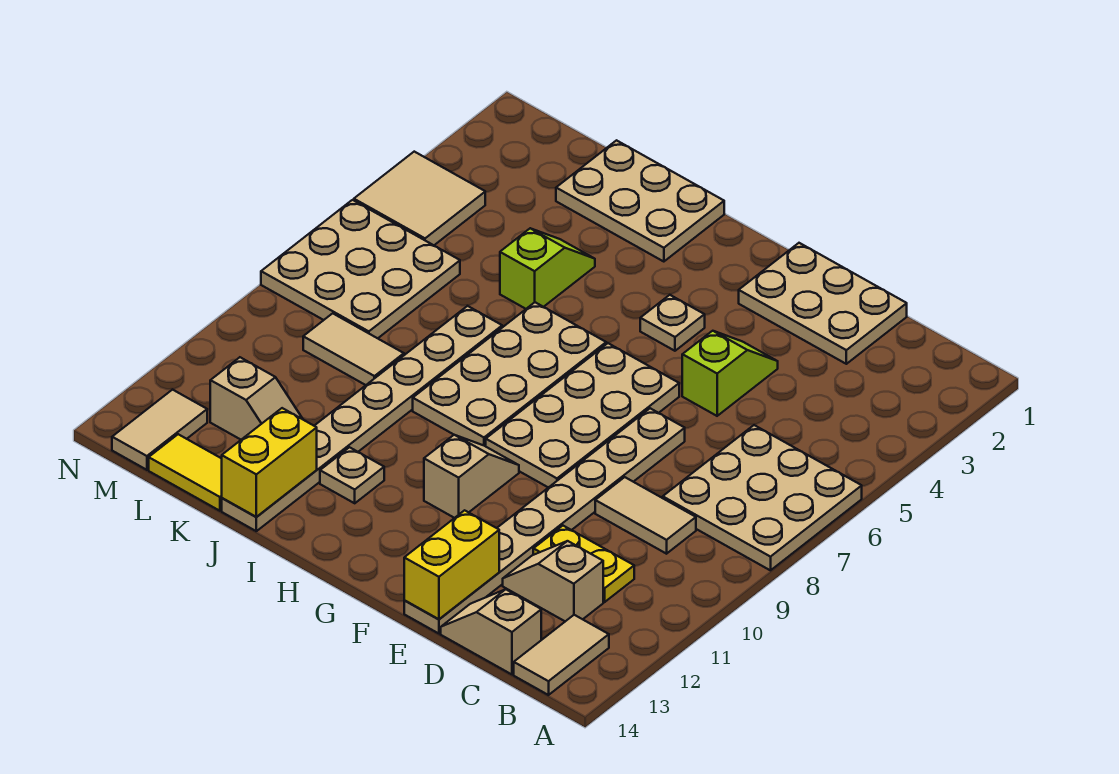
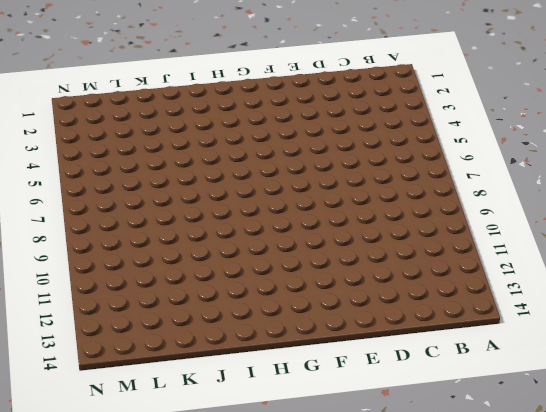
none -> tan plate A6:C8 level 1
none -> tan tile B13:B14 level 1
none -> tan tile C9:D9 level 1

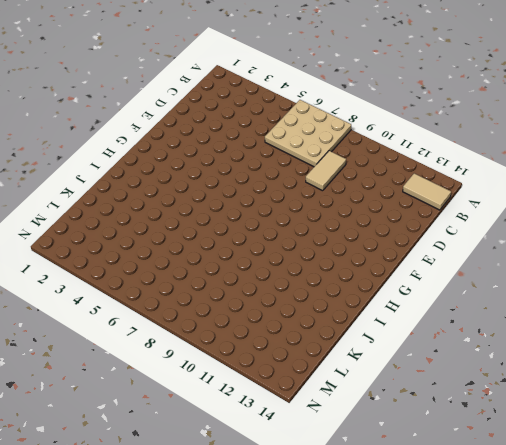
none -> yellow plate C11:D11 level 1
none -> tan slope C12:D12 level 1 top C
none -> tan slope C14:D14 level 1 top C

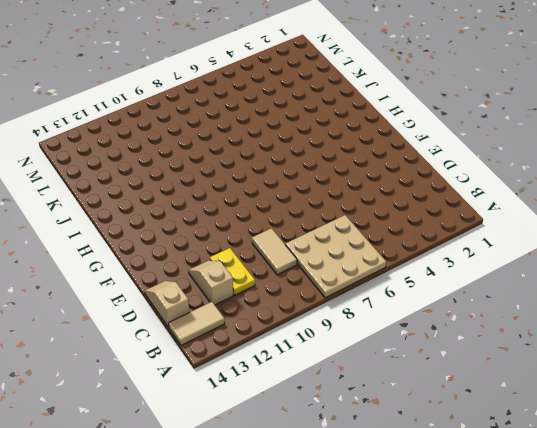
none -> tan plate D1:F2 level 1
none -> lime slope E4:E5 level 1 top 5
none -> tan plate E7:E14 level 1

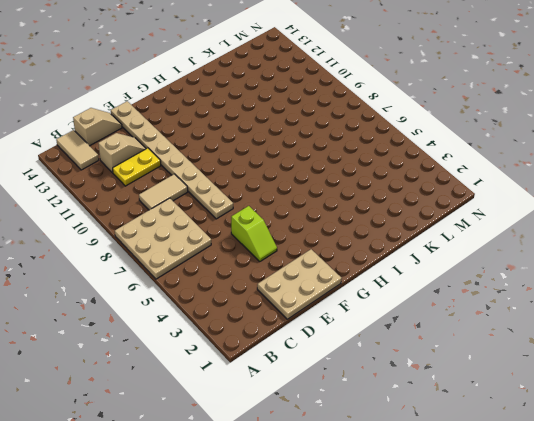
none -> tan plate F6:G9 level 1
none -> tan plate G4 level 1
none -> tan slope G10:G11 level 1 top 11

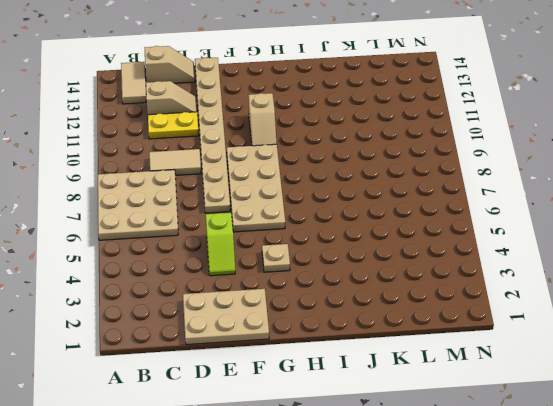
none -> tan plate H6:I9 level 1
none -> tan plate I1:K2 level 1
none -> tan plate I12 level 1

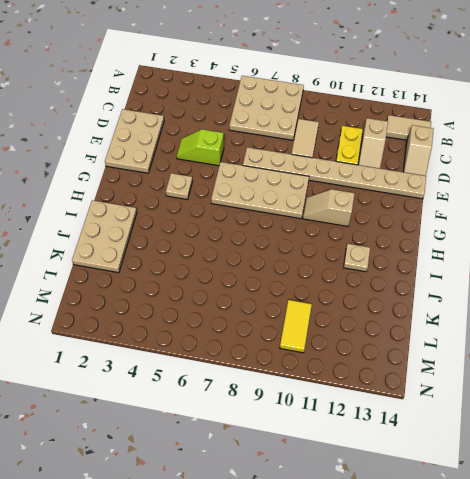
yellow tile L10:M10 level 1 -> yellow tile K14:L14 level 1
none -> tan plate H6:I9 level 1
none -> lime slope J4:J5 level 1 top 5
none -> tan plate J7:J14 level 1

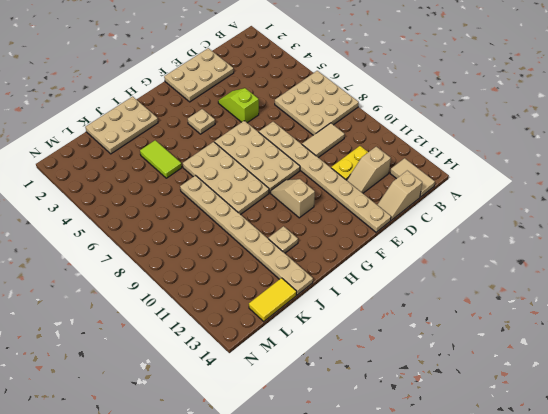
lime tile J4:J5 level 1 -> lime slope J4:J5 level 1 top 5
none -> tan tile K9:L9 level 1
none -> tan slope K12:L12 level 1 top L
none -> tan plate L6:N8 level 1

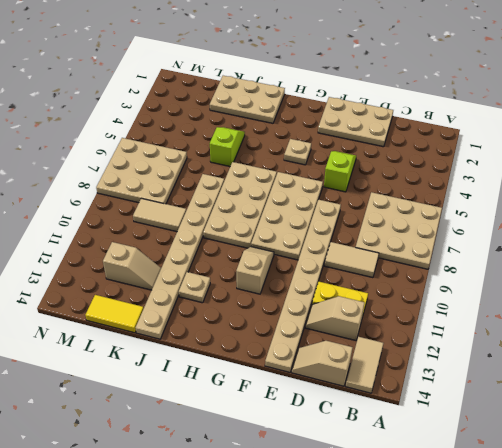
none -> tan tile M4:N5 level 1
none -> tan tile M13:M14 level 1
none -> yellow brick E13:E14 level 2

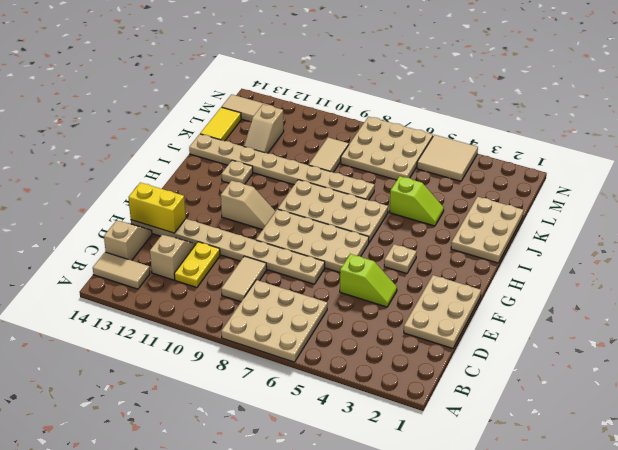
none -> yellow brick J13:J14 level 2

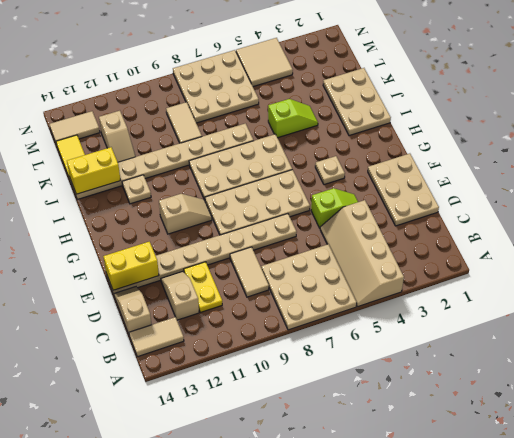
tan slope A4:D5 level 1 top 4 -> none

